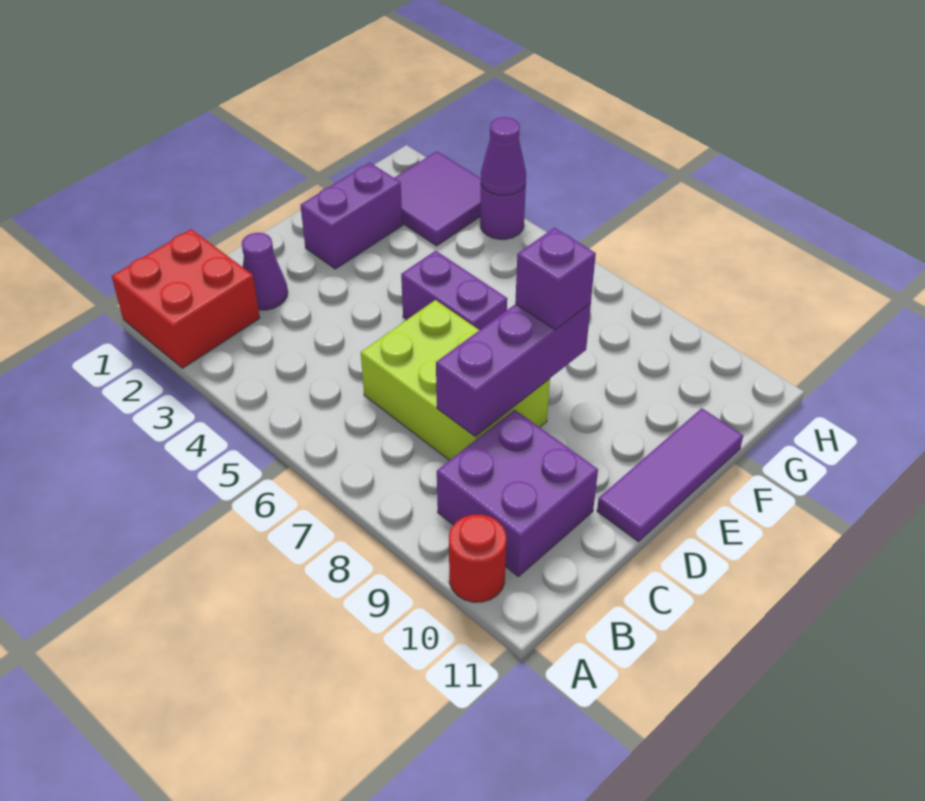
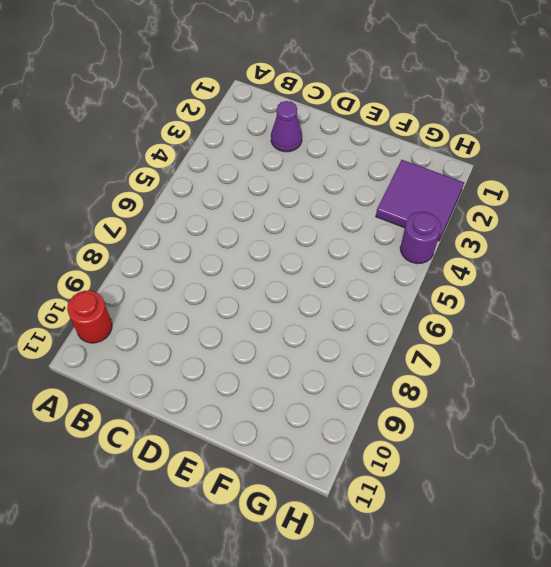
none -> red brick A1:B2 level 1
none -> purple brick B9:C10 level 1
none -> lime brick C6:D8 level 1

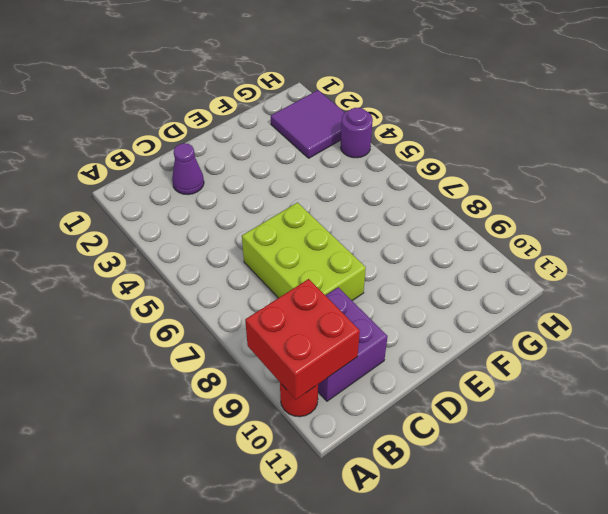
red brick A9:B10 level 2 -> red brick A1:B2 level 1
none -> purple tile D11:F11 level 1
none -> purple brick E2:F2 level 1
none -> purple brick E5:E6 level 1

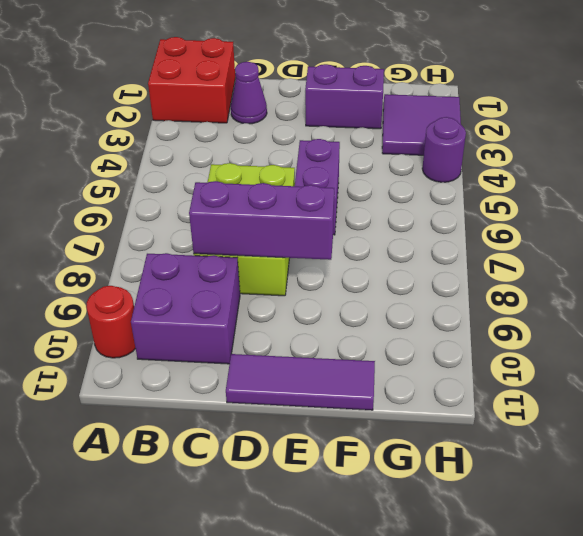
none -> purple cone H4 level 2
none -> purple brick E8 level 3

